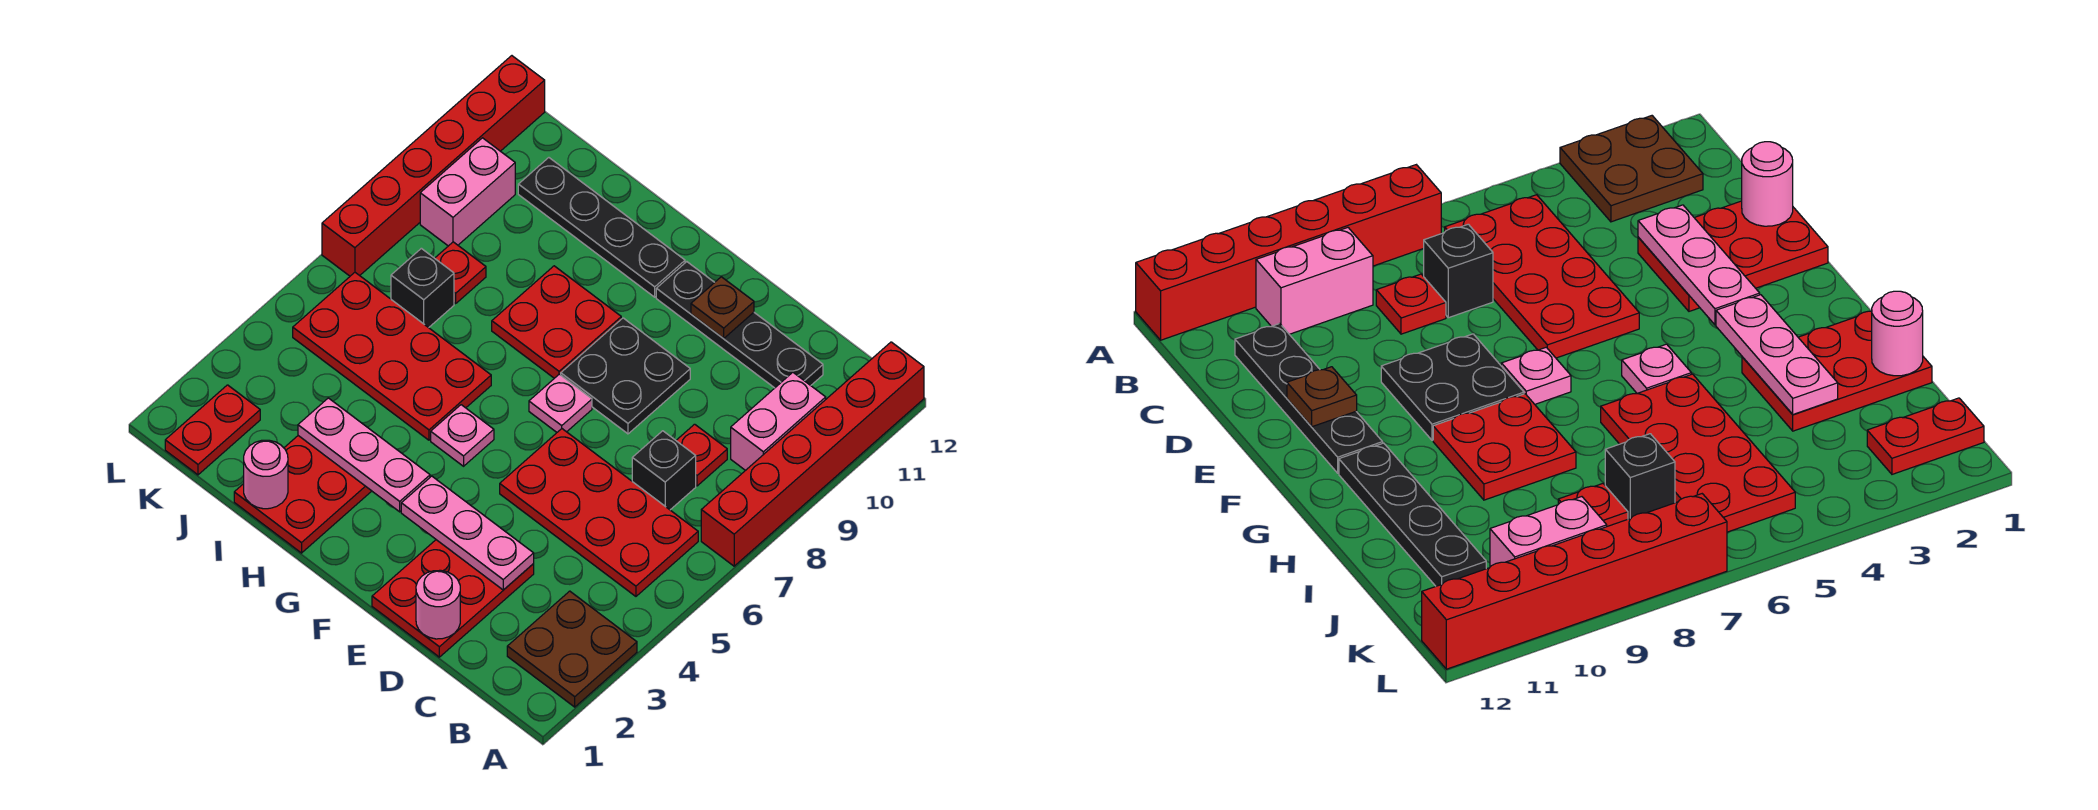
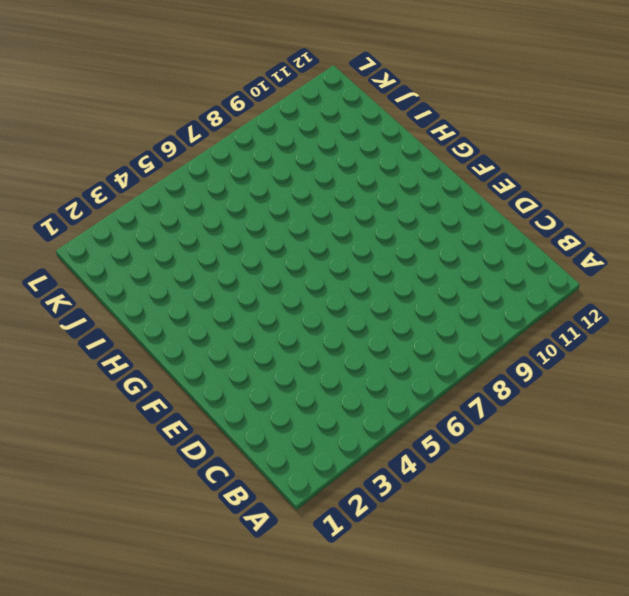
none -> brown plate A2:B3 level 1
none -> red brick A7:A12 level 1
none -> red plate B5:E6 level 1

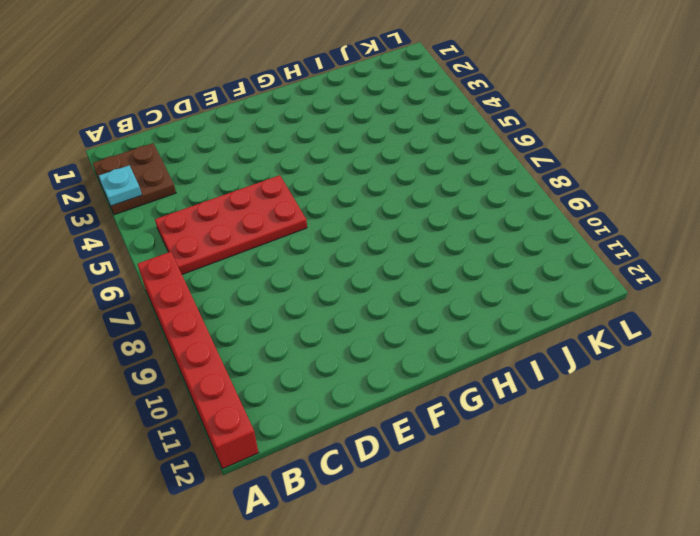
cyan plate A3 level 2 -> none
none -> pink brick B9:B10 level 1
none -> black brick C7 level 1
none -> red plate C8 level 1

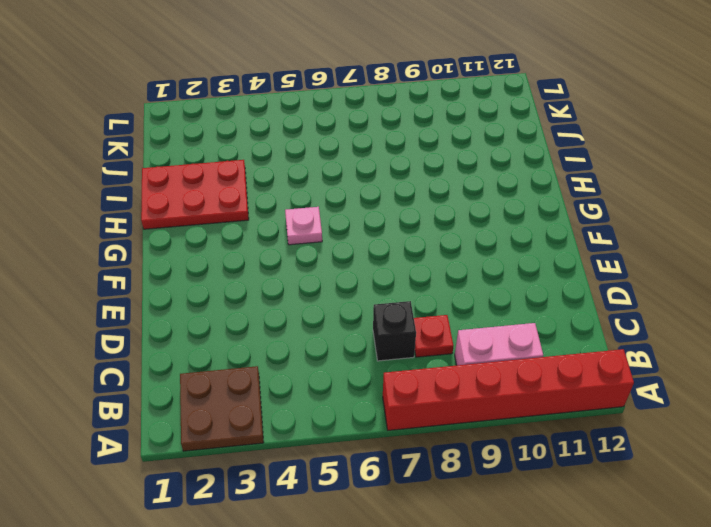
none -> red plate B5:E6 level 1
none -> black plate C11:F11 level 1
none -> red plate D1:E3 level 1

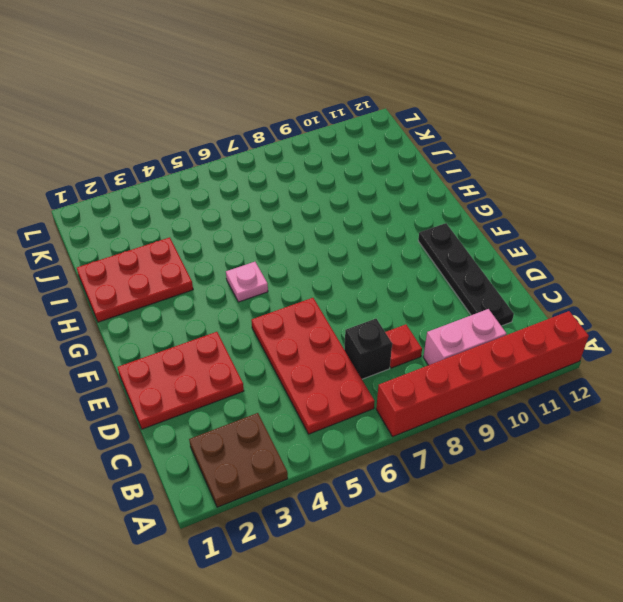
none -> black plate E8:F9 level 1
none -> pink plate F7 level 1
none -> red plate G8:H9 level 1

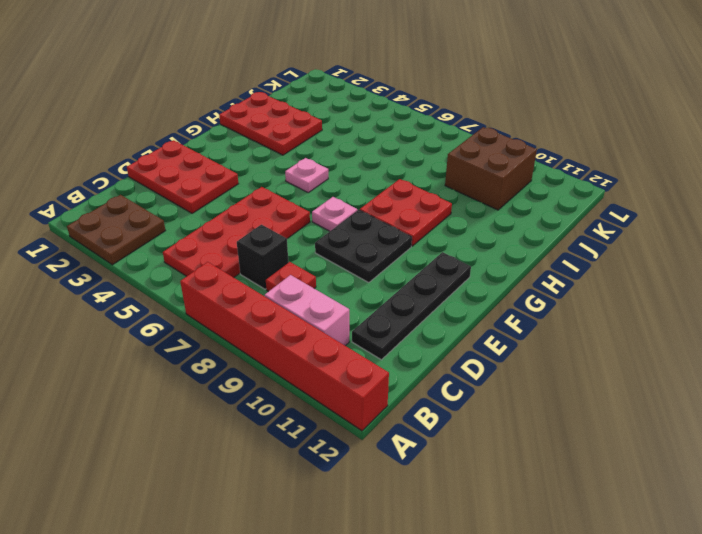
brown brick J9:K10 level 1 -> pink brick K9:K10 level 1
none -> black plate G11:J11 level 1
none -> red plate H5:K6 level 1
none -> black brick J7 level 1

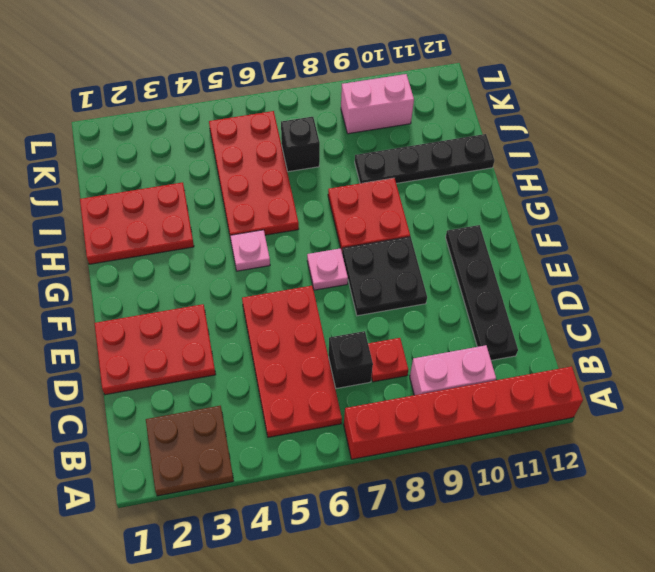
black plate I9:I12 level 1 -> black plate G11:J11 level 1
none -> red plate J8 level 1
none -> red plate K1:K2 level 1
none -> red brick L7:L12 level 1

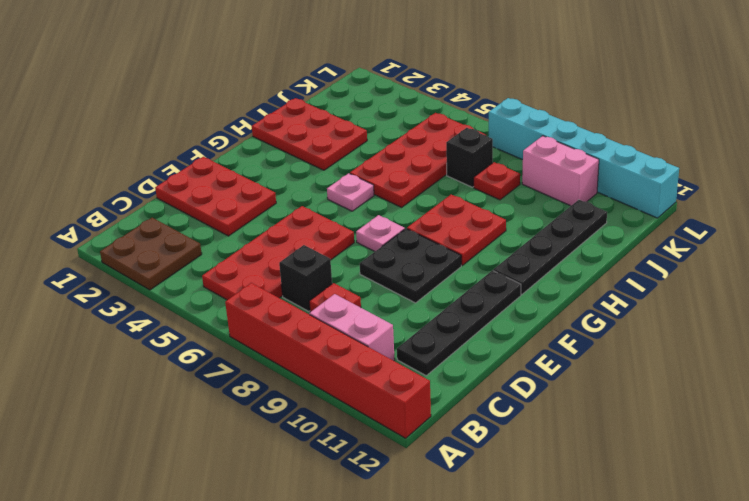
cyan brick L7:L12 level 1 -> red brick L7:L12 level 1
none -> red plate K1:K2 level 1
none -> pink round brick D1 level 2
none -> pink plate D3:F3 level 2

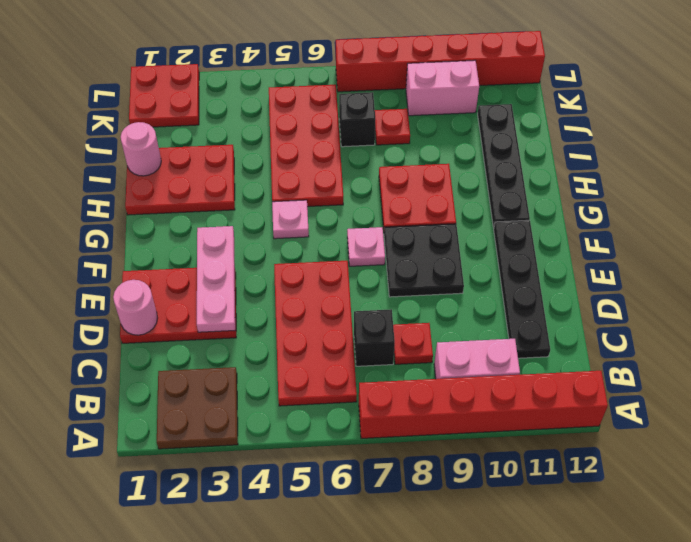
red plate K1:L2 level 1 -> red plate K1:K2 level 1
none -> brown plate E11 level 2
none -> pink plate G3:I3 level 2

